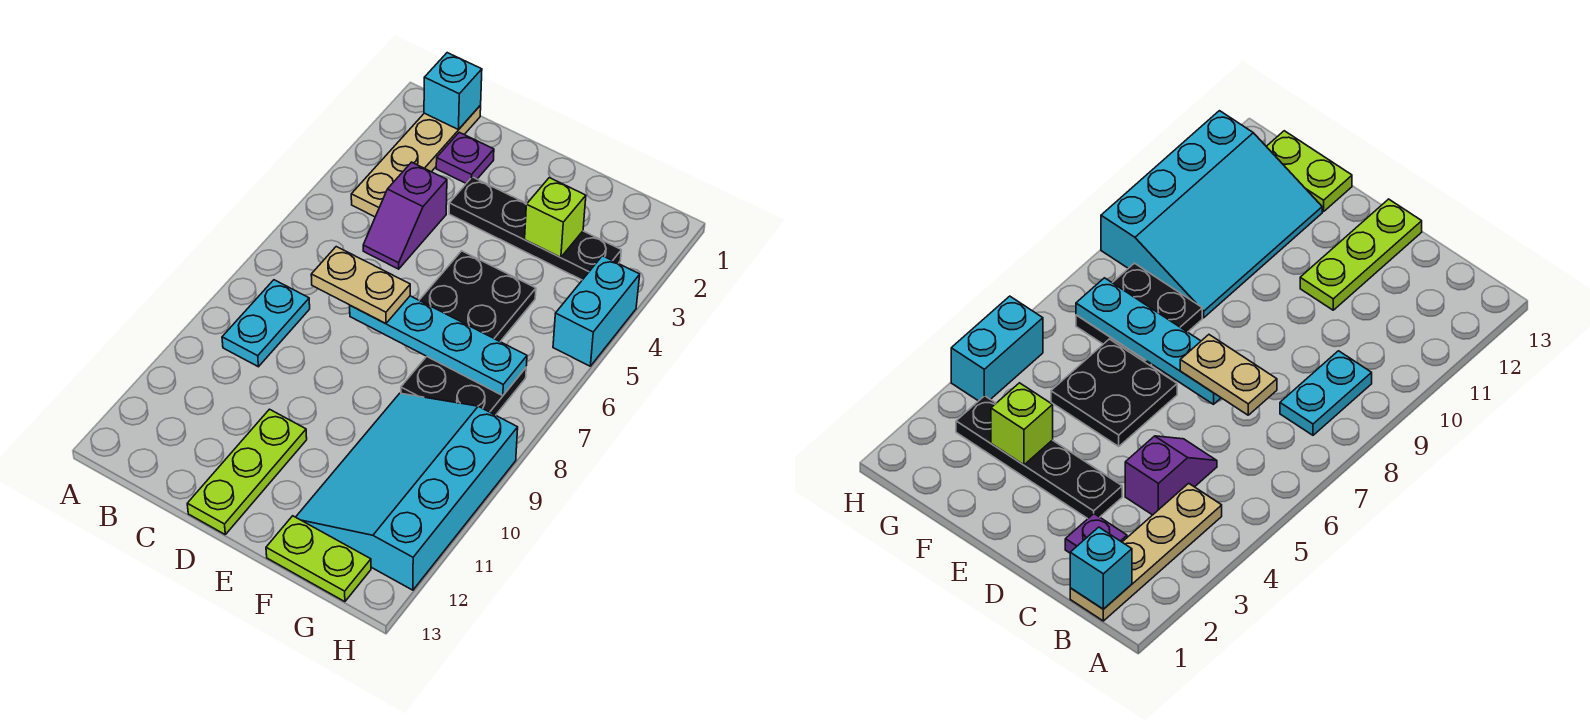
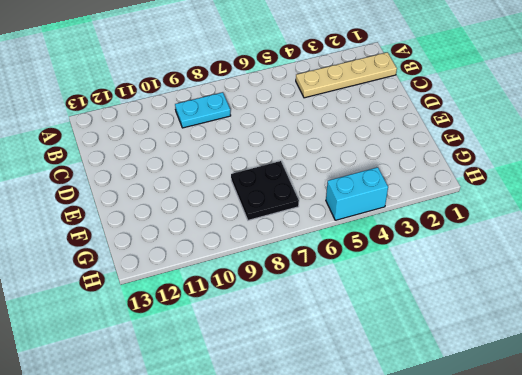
none -> purple plate C2 level 1
none -> purple slope C4:C5 level 1 top 4
none -> black plate D3:G3 level 1

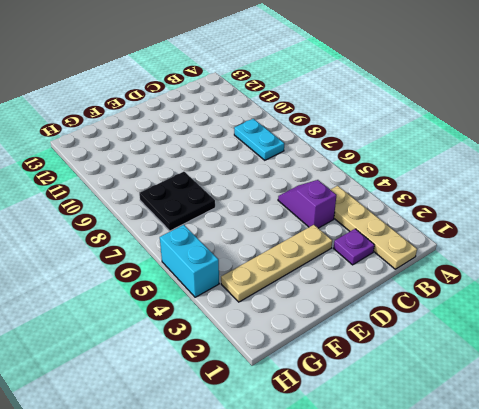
tan plate D3:G3 level 1 -> black plate D3:G3 level 1
none -> lime plate D11:D13 level 1
none -> black plate E5:F6 level 1
none -> cyan slope F9:H12 level 1 top H

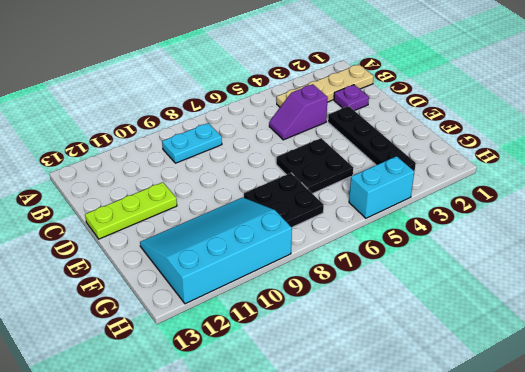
none -> lime plate F13:G13 level 1
none -> cyan brick B1 level 2
none -> cyan plate D7:G7 level 2

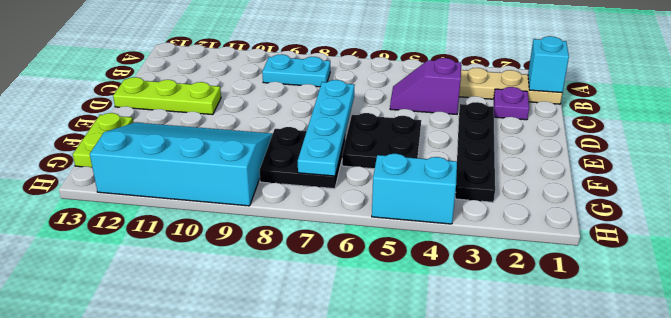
none -> lime brick F3 level 2
none -> tan plate C7:D7 level 3

